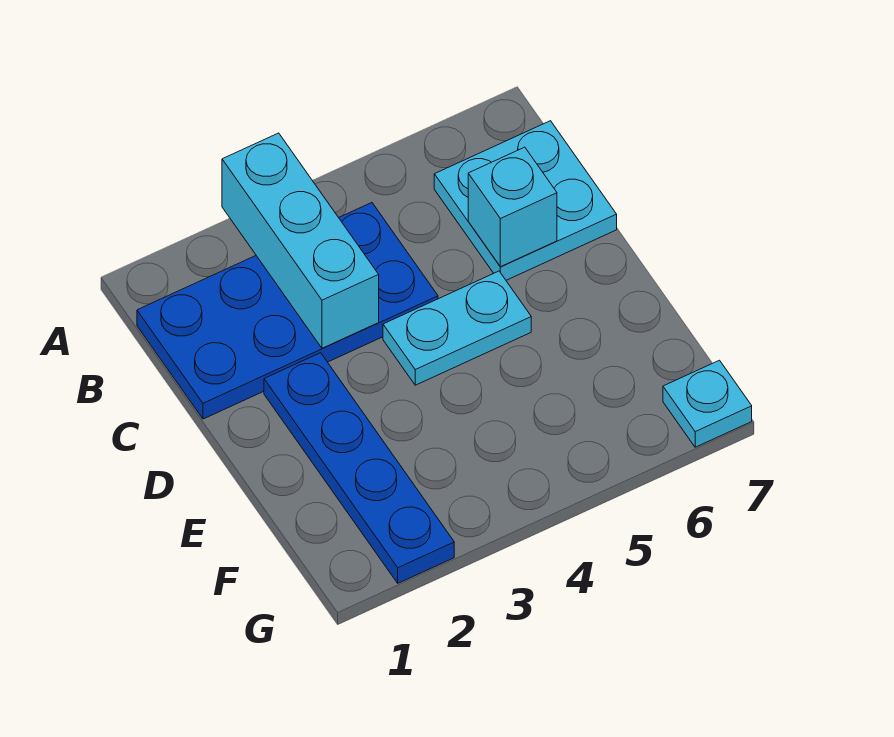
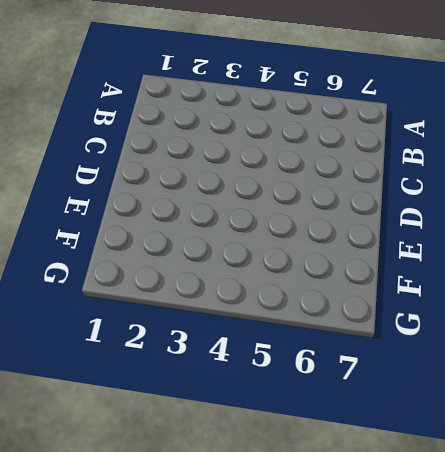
none -> blue plate B1:C4 level 1
none -> cyan plate B6:C7 level 1

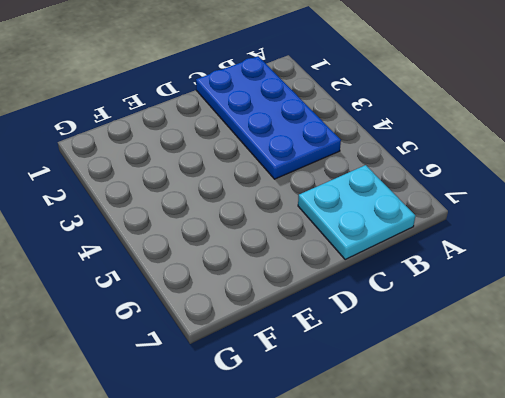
none -> blue plate D2:G2 level 1
none -> cyan plate D4:D5 level 1

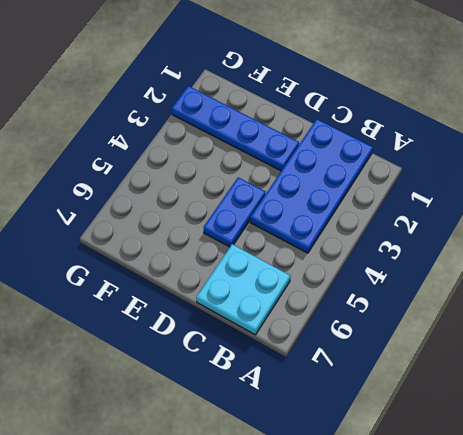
blue plate D4:D5 level 1 -> cyan plate D4:D5 level 1
none -> cyan plate G7 level 1
none -> cyan brick A3:C3 level 2

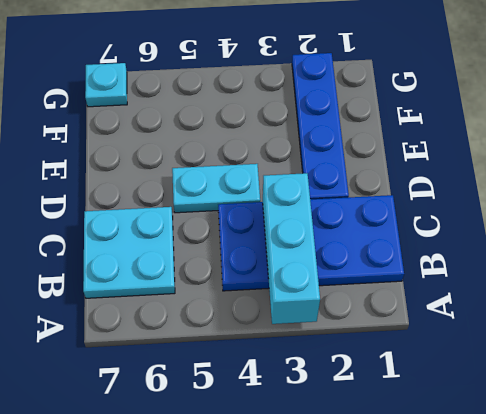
none -> cyan brick C6 level 2

